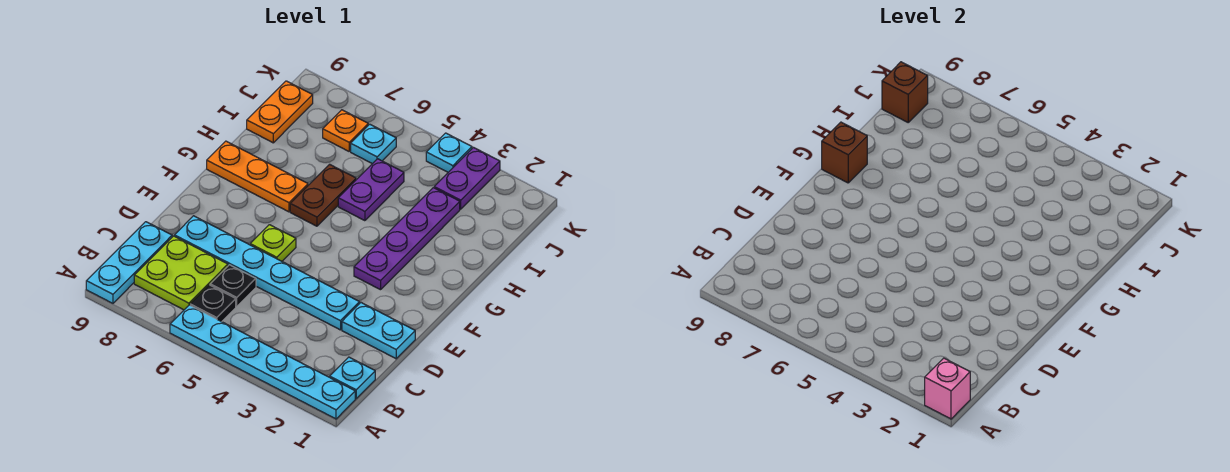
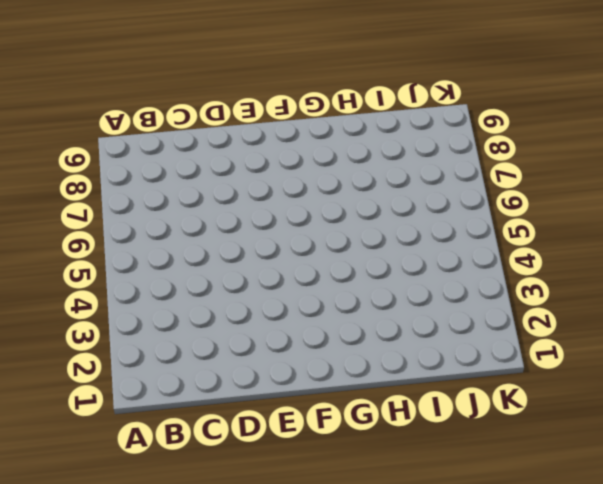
none -> cyan plate A1:A6 level 1
none -> cyan plate A9:C9 level 1
none -> cyan plate B1 level 1

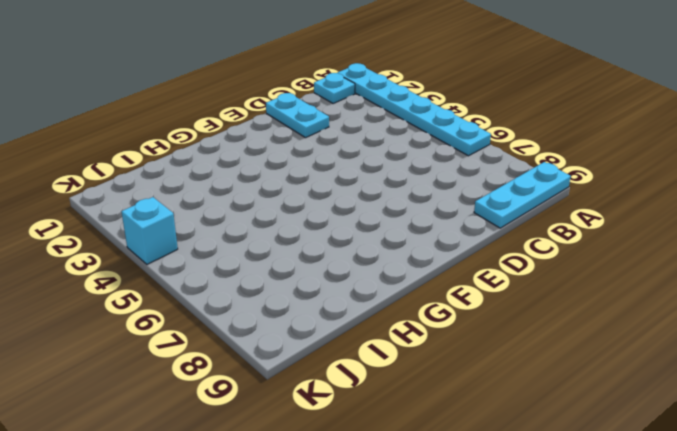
cyan brick K4 level 1 -> cyan plate K4 level 1
none -> black plate B6 level 1
none -> lime plate B7:C8 level 1
none -> black plate C6 level 1

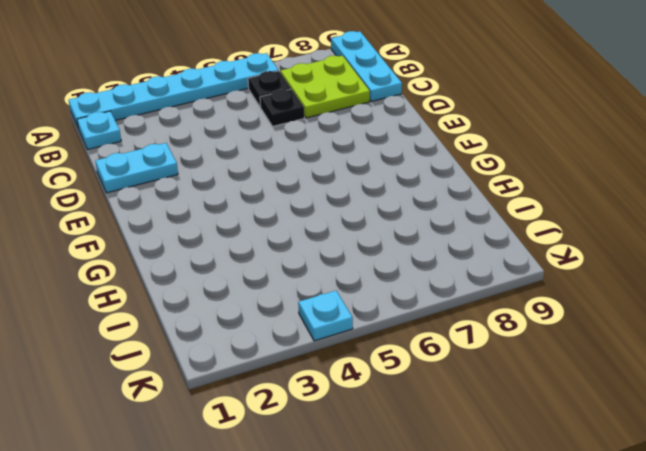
none -> cyan plate D3:D8 level 1
none -> lime plate E6 level 1
none -> purple plate F3:I3 level 1

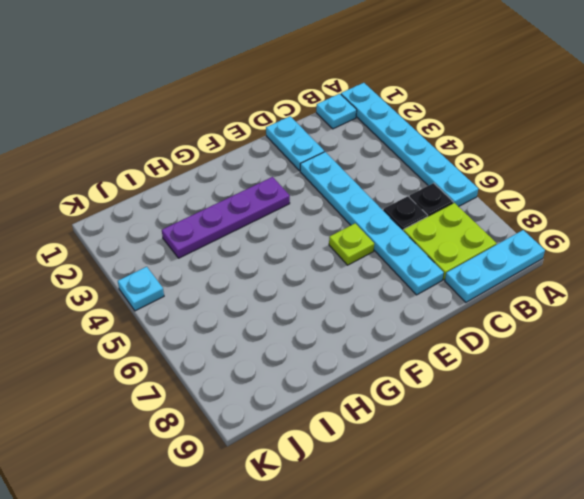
none -> brown plate G6:H6 level 1
none -> orange plate G7:G9 level 1
none -> purple plate H5:I5 level 1

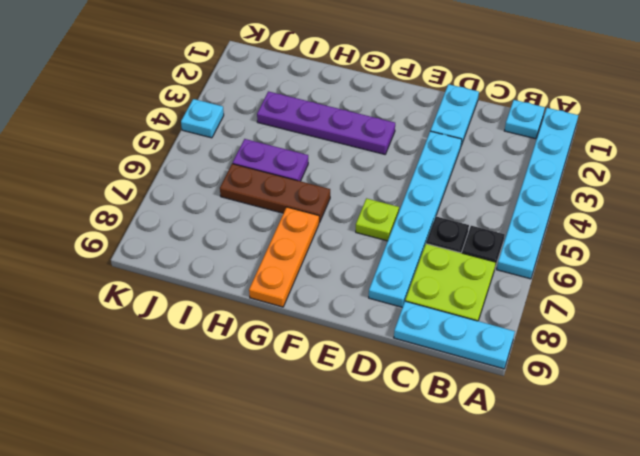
brown plate G6:I6 level 1 -> brown plate G6:H6 level 1
none -> orange plate I9:J9 level 1
none -> purple plate J3:K3 level 1
none -> cyan plate J6 level 1

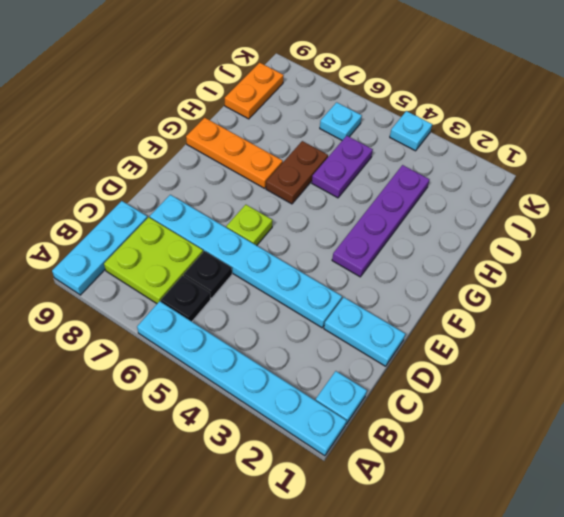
none -> purple plate J3:K3 level 1
none -> orange plate J7 level 1
none -> pink brick A1 level 2

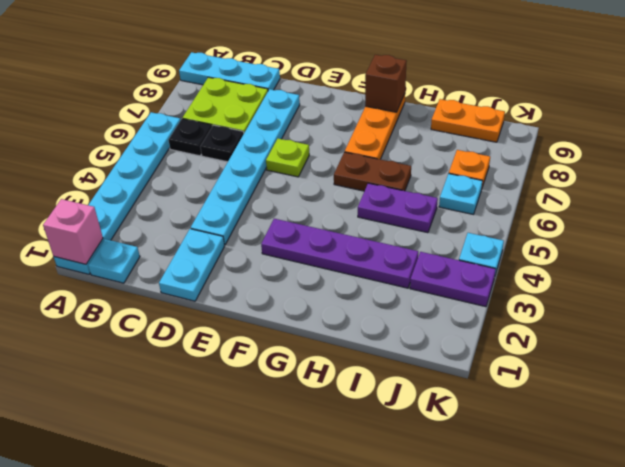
none -> brown brick J9 level 2

